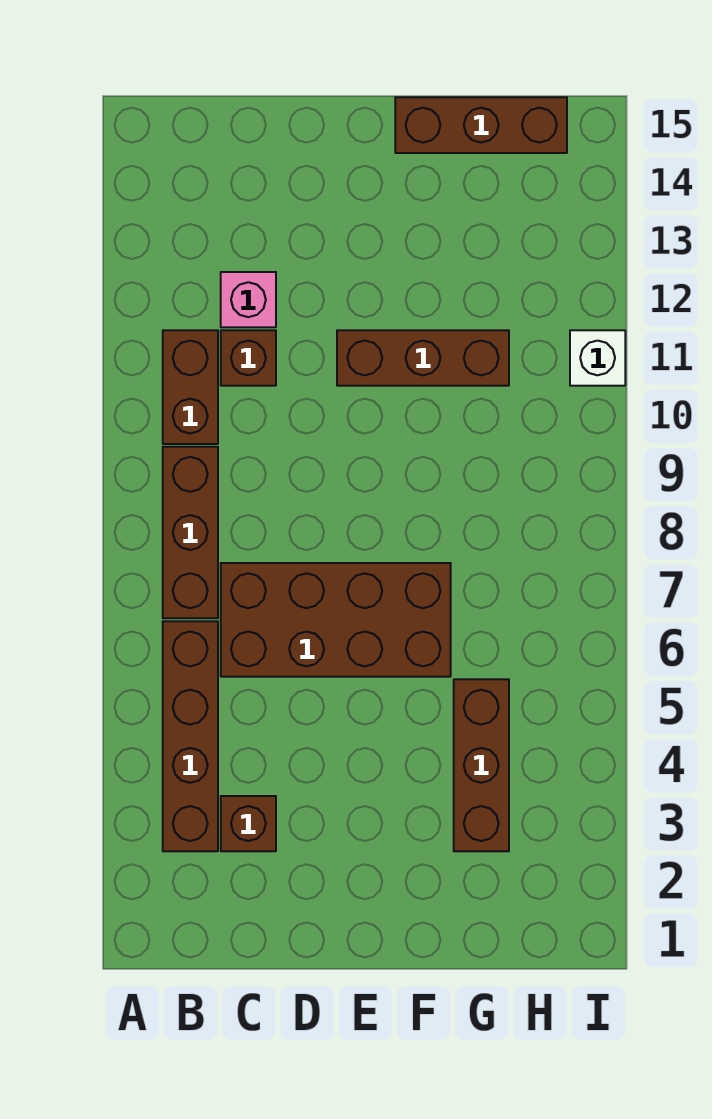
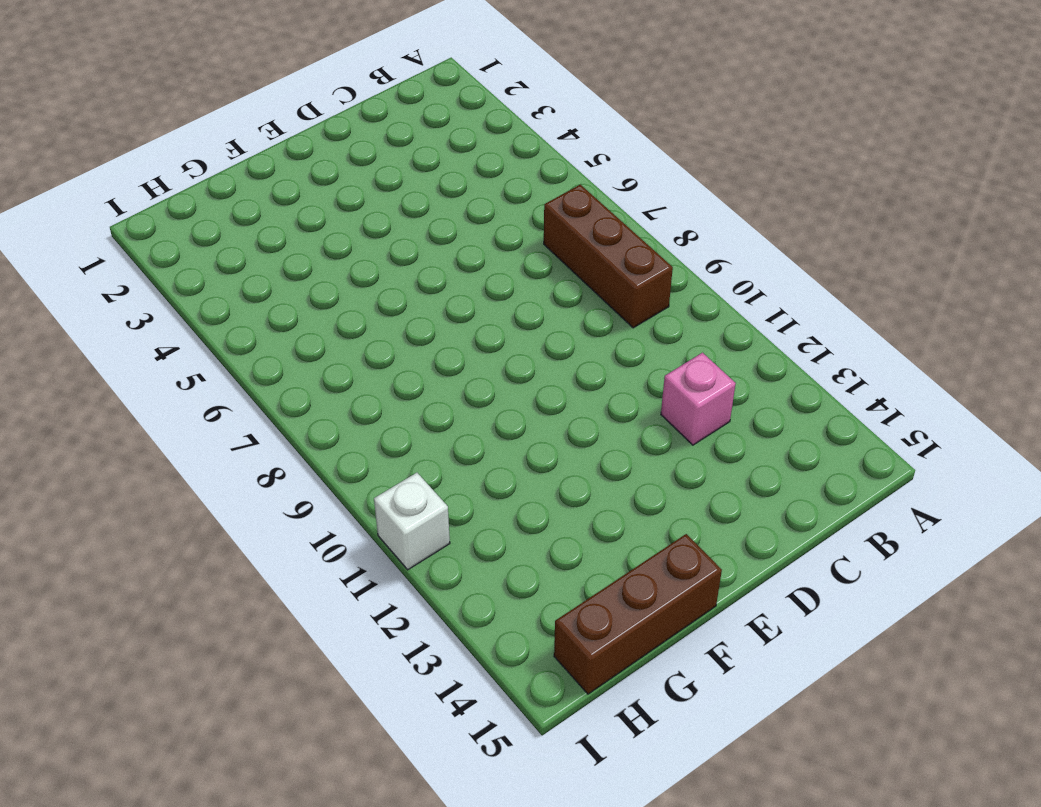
none -> brown brick B3:B6 level 1
none -> brown brick B10:B11 level 1

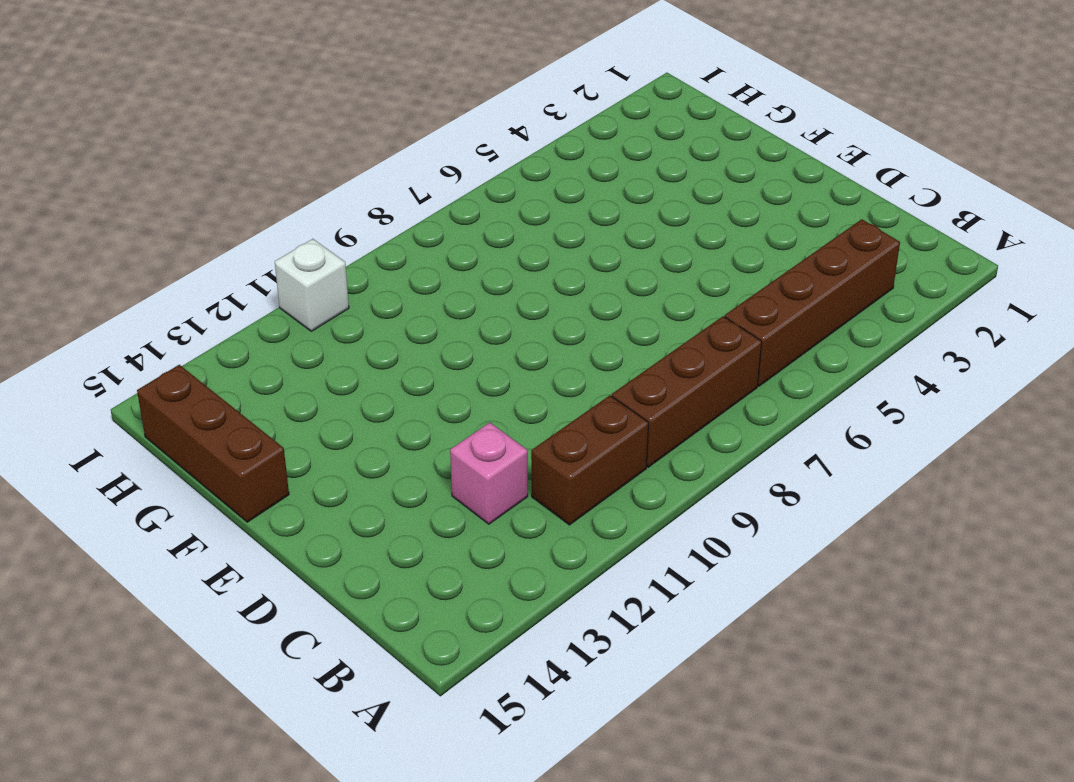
none -> brown brick C3 level 1
none -> brown brick C6:F7 level 1

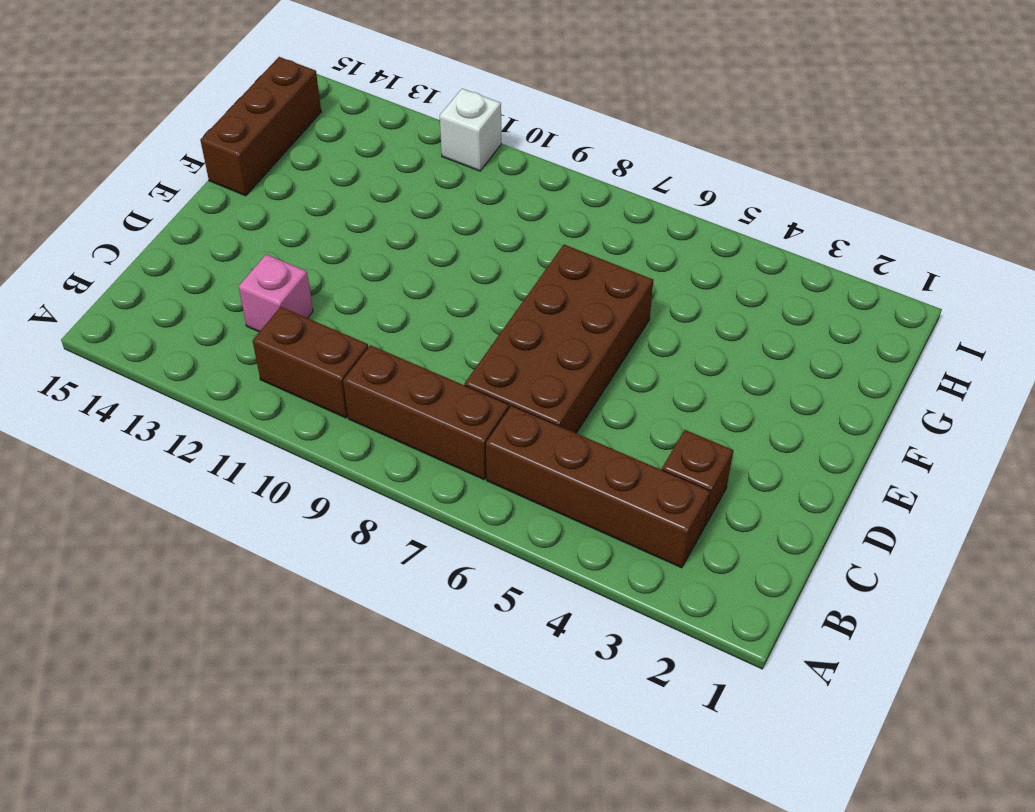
none -> brown brick C11 level 1
none -> brown brick E11:G11 level 1

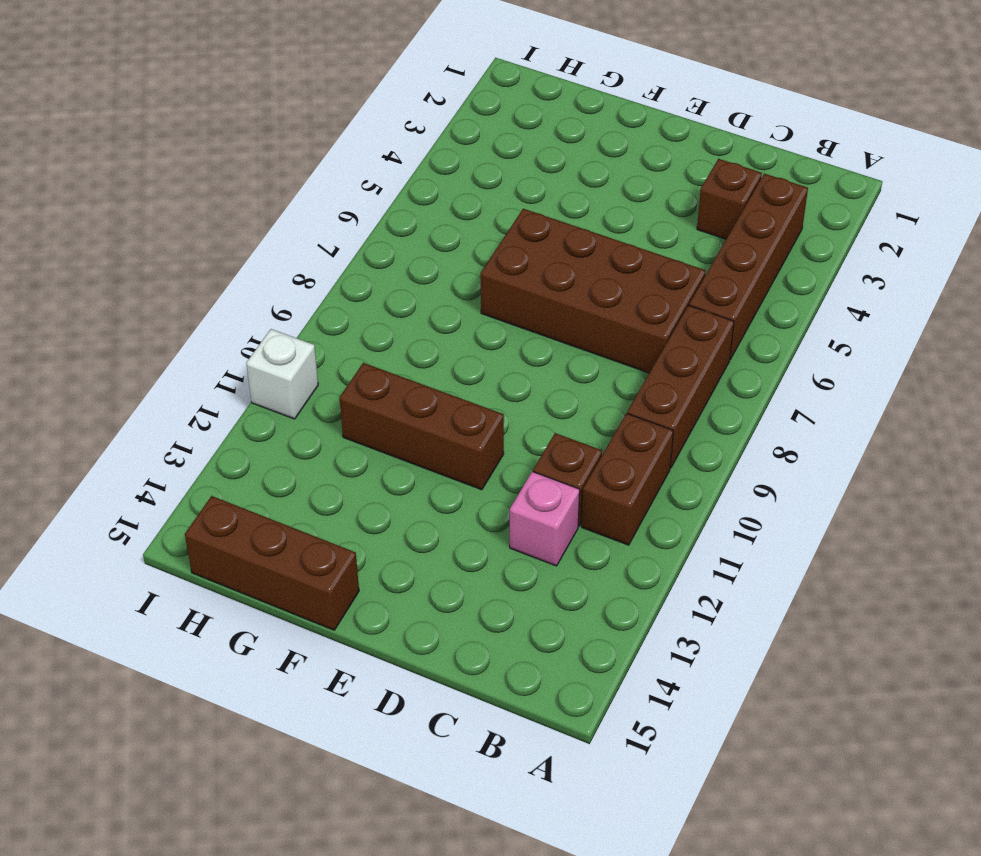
none -> brown brick G3:G5 level 1

